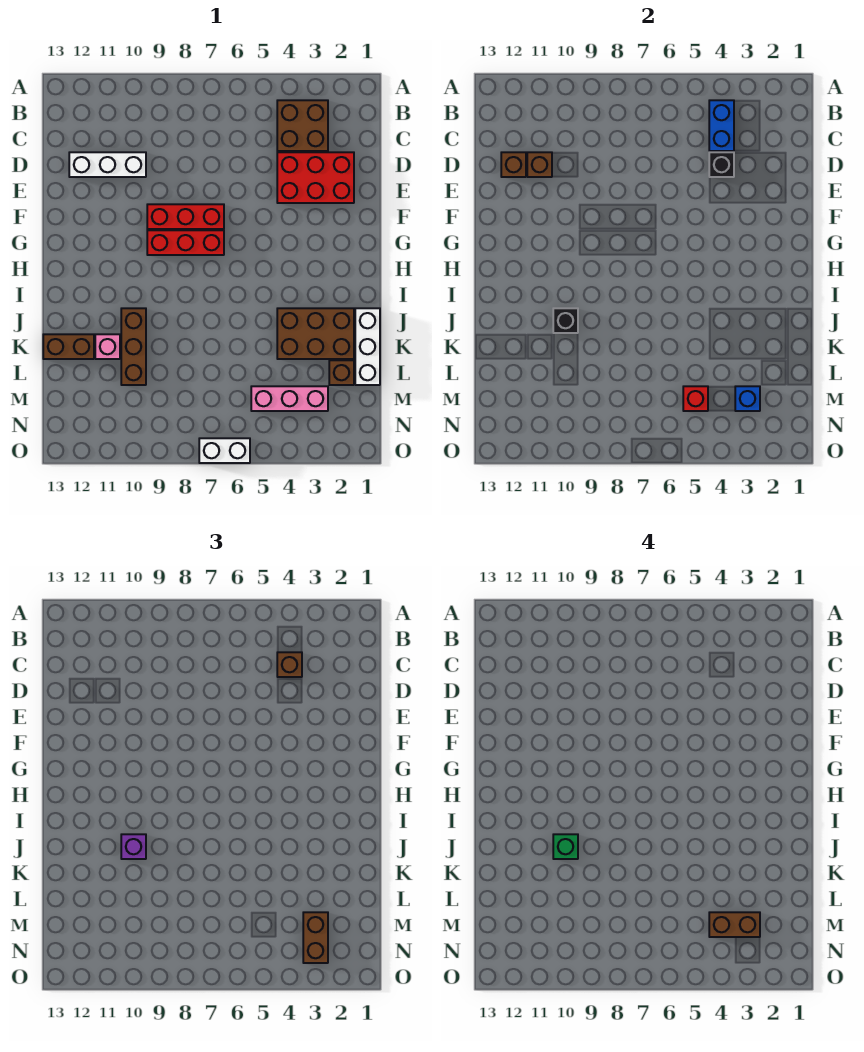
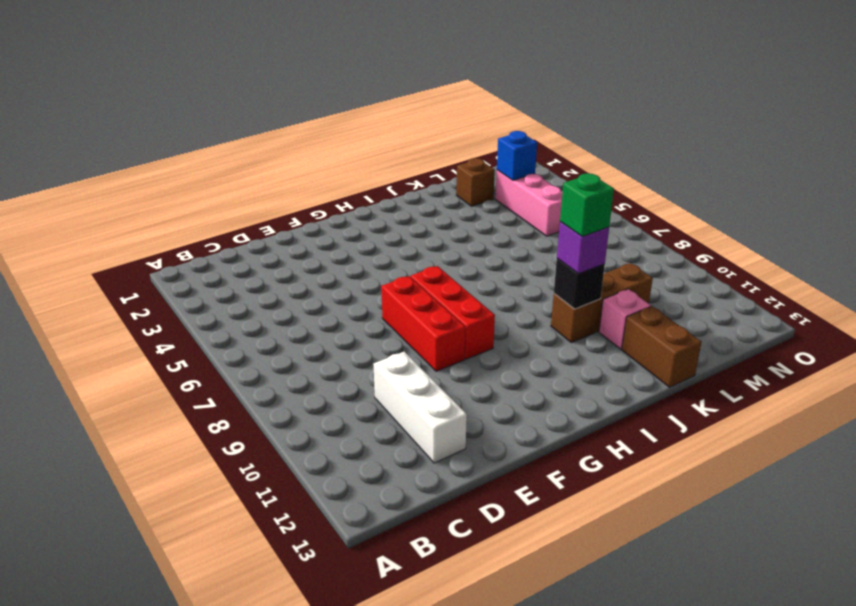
none -> brown brick B3:C4 level 1
none -> red brick D2:E4 level 1
none -> white brick J1:L1 level 1

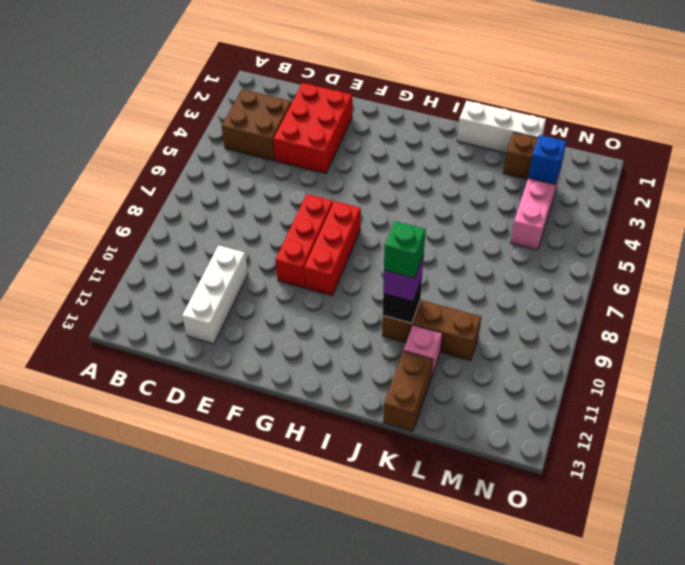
none -> brown brick J2:K4 level 1
none -> white brick O6:O7 level 1
none -> blue brick B4:C4 level 2

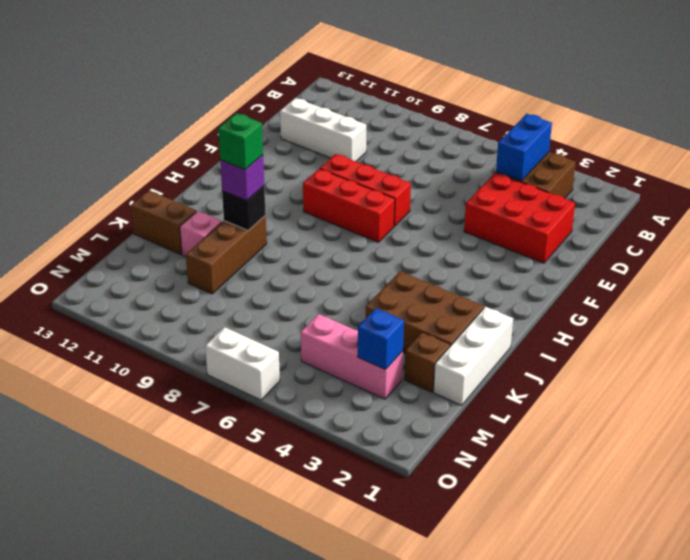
none -> black brick D4 level 2
none -> brown brick D11 level 2
none -> brown brick D12 level 2

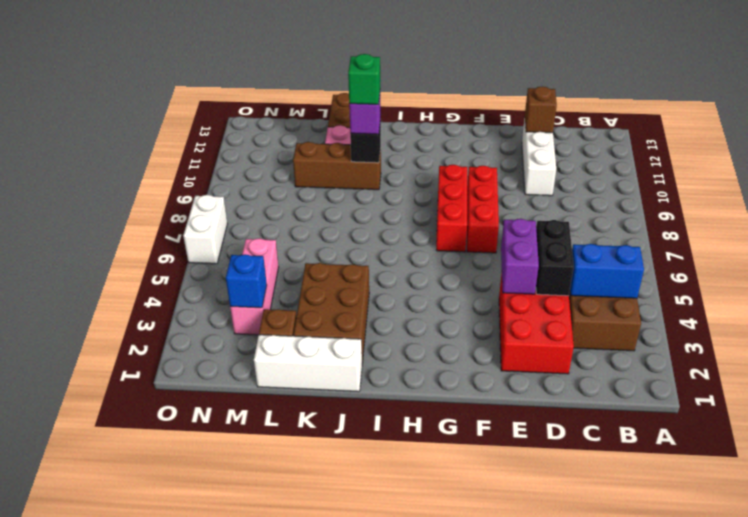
black brick D4:D5 level 2 -> black brick D4 level 2
purple brick E4:E5 level 2 -> none
none -> brown brick D11 level 2
none -> red brick M5 level 2
none -> brown brick C4 level 3

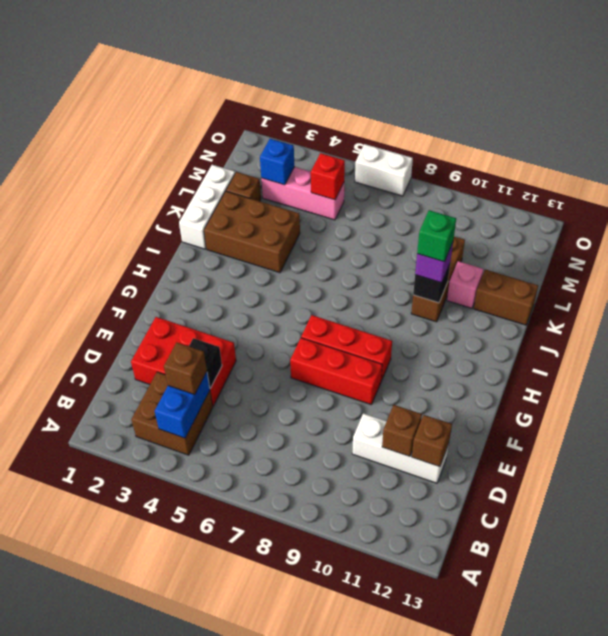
none -> brown brick M3:N3 level 3
none -> brown brick M3:M4 level 4

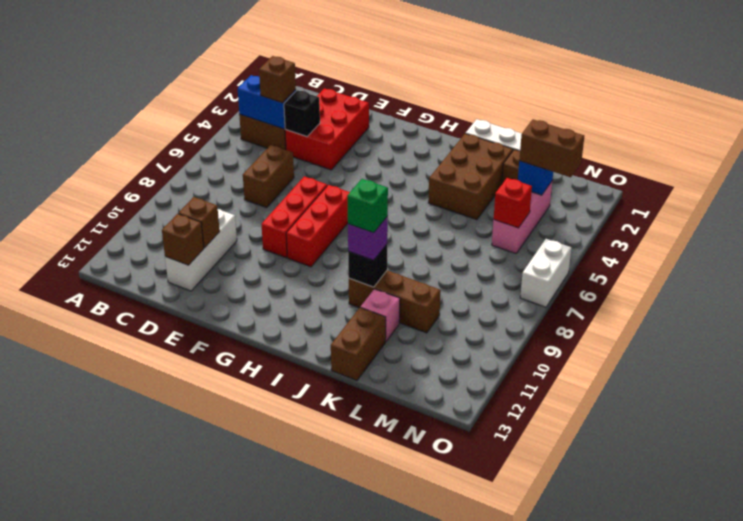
brown brick D6:D7 level 1 -> brown brick M3:M4 level 4

